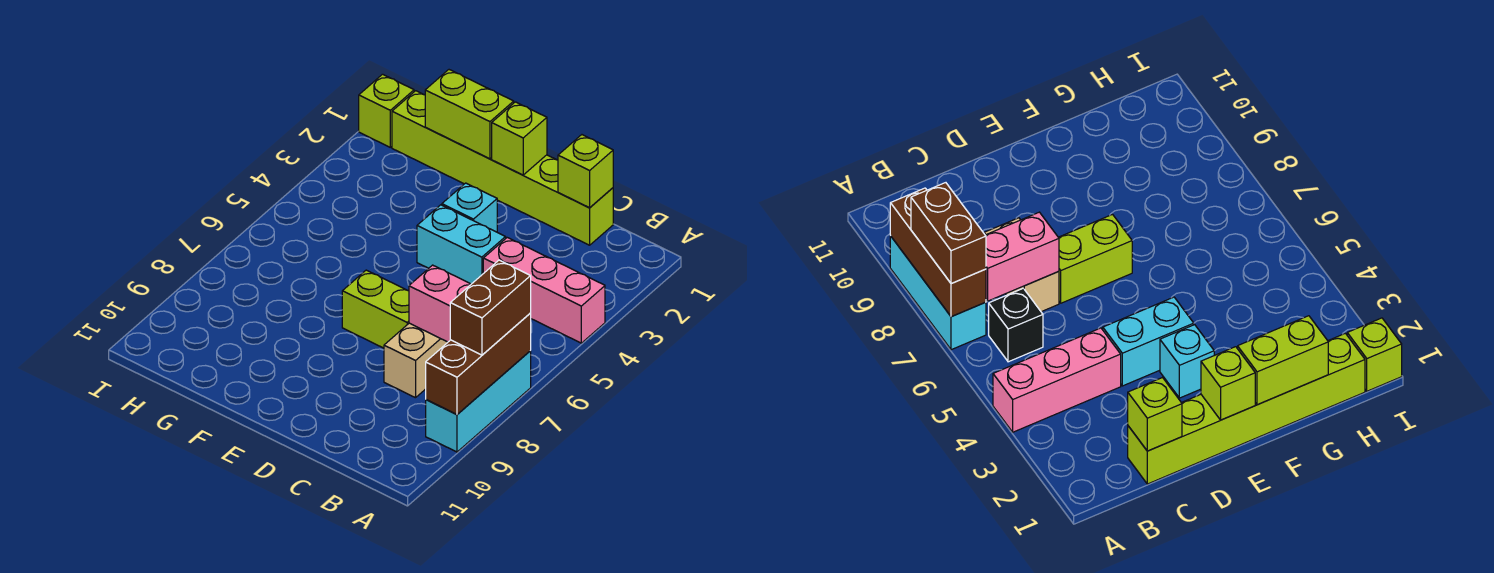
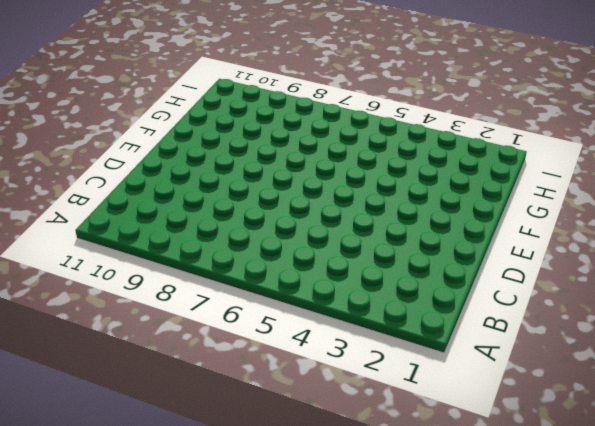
none -> pink brick A4:C4 level 1
none -> cyan brick A7:A9 level 1
none -> black brick B6 level 1

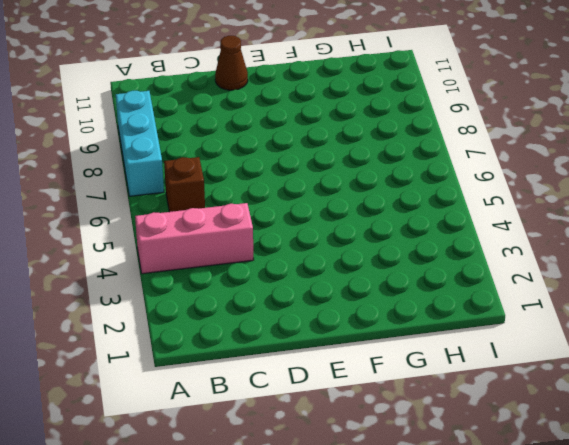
brown brick B6 level 1 -> black brick B6 level 1
brown cone D11 level 1 -> none
none -> lime brick C1:H1 level 1
none -> tan brick C7:C8 level 1
none -> cyan brick D4:E4 level 1

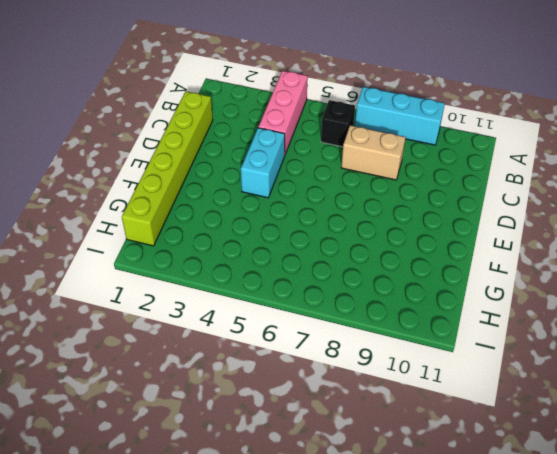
none -> lime brick D7:E7 level 1
none -> cyan brick E3 level 1
none -> lime brick I1 level 1

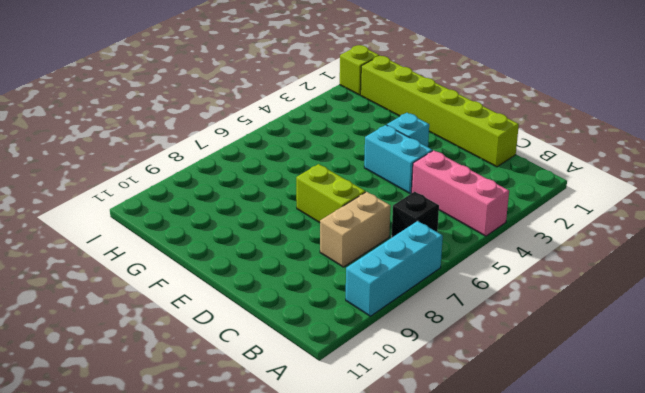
none -> brown brick A7:A9 level 2
none -> pink brick B7:C7 level 2
none -> lime brick C1 level 2

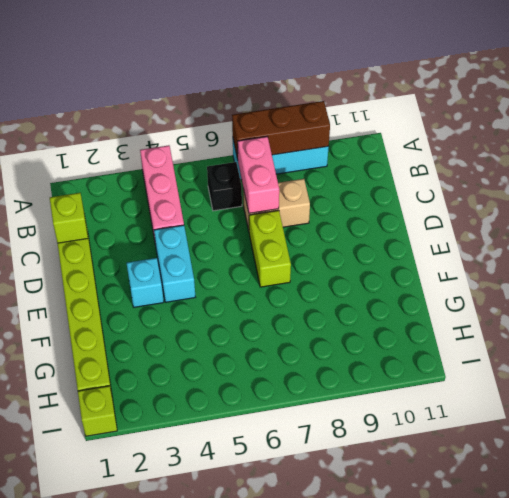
none -> lime brick E1 level 2
none -> lime brick F1:G1 level 2
none -> brown brick A7:A8 level 3

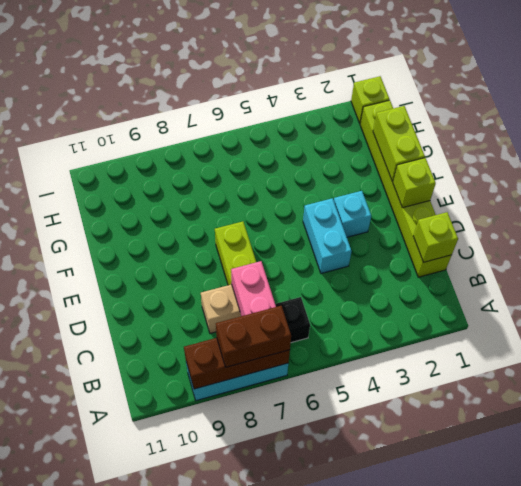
none -> pink brick A4:C4 level 1

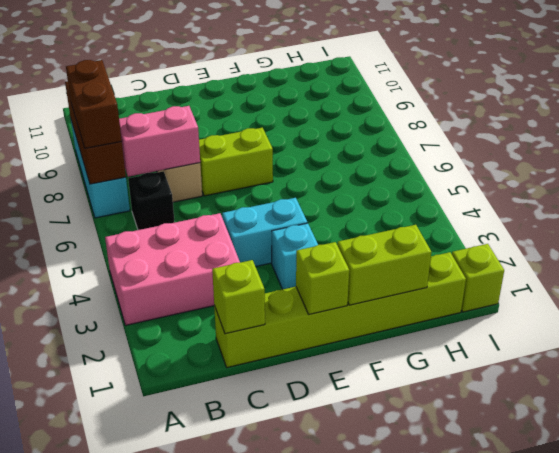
pink brick A3:C4 level 1 -> pink brick A4:C4 level 1

